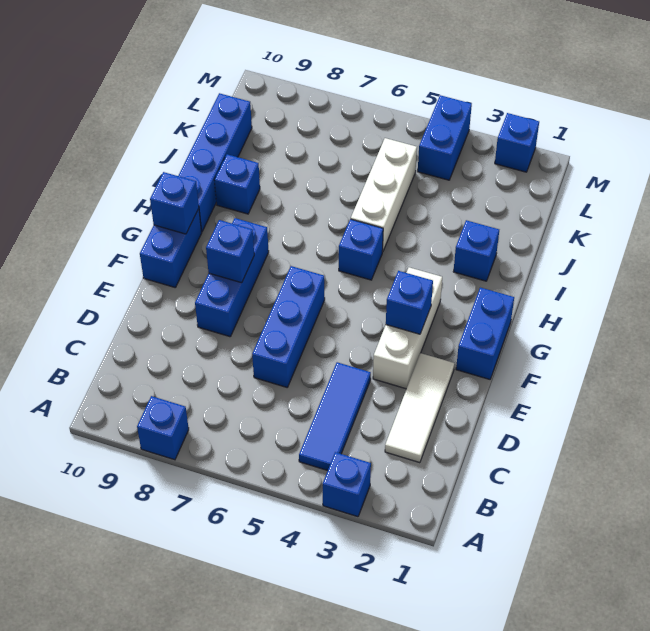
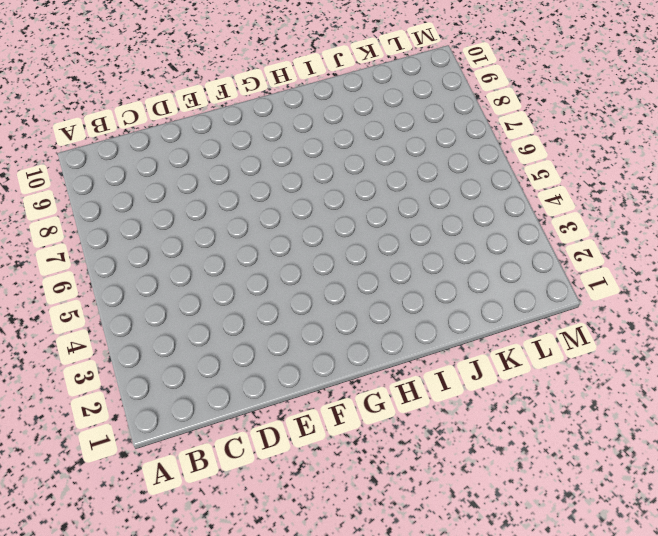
none -> blue brick A3 level 1
none -> blue brick A8 level 1
none -> blue tile B4:D4 level 1

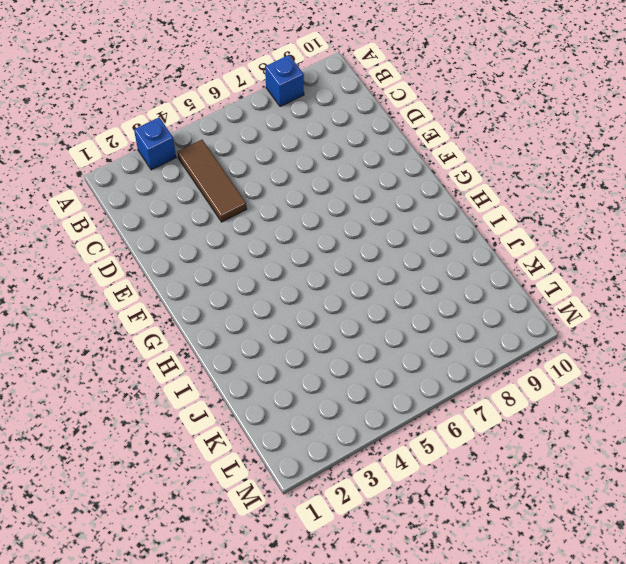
brown tile B4:D4 level 1 -> blue tile B4:D4 level 1
none -> white tile C2:E2 level 1
none -> blue brick D6:F6 level 1
none -> white brick E3:G3 level 1

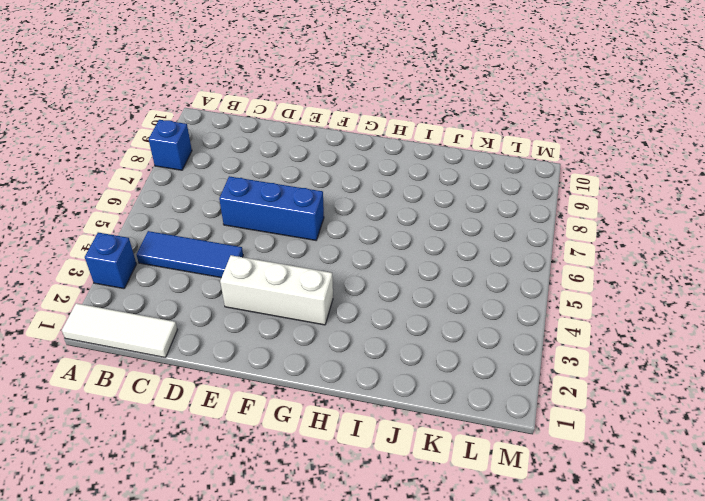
white tile A1:C1 level 1 -> white tile C2:E2 level 1
none -> blue brick E8:G8 level 1
none -> blue brick F1:G1 level 1
none -> blue brick F10:G10 level 1

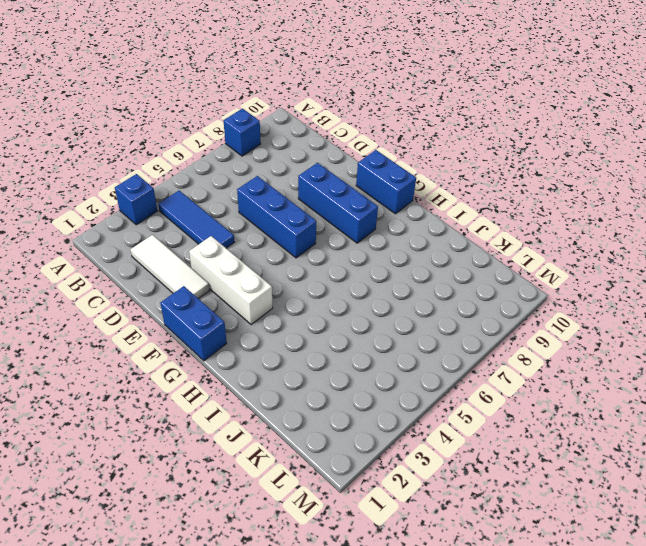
none -> blue brick H5 level 1
none -> blue brick H10:K10 level 1
none -> blue brick I2 level 1

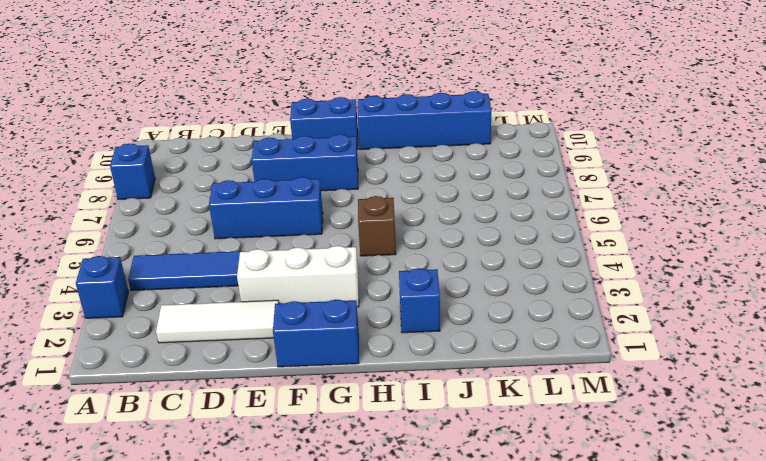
brown brick H5 level 1 -> blue brick H5 level 1
none -> white brick I5:K5 level 1
none -> blue brick I9 level 1
none -> blue brick L4:M4 level 1

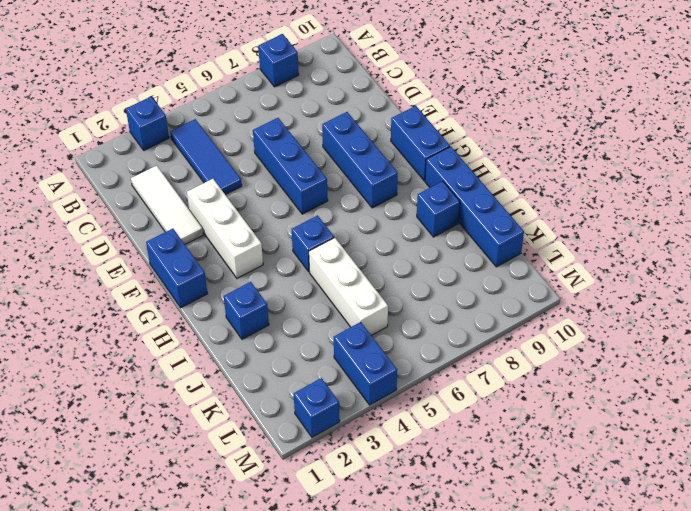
none -> blue brick F3 level 2
none -> blue brick F8 level 2
none -> blue brick G10 level 2

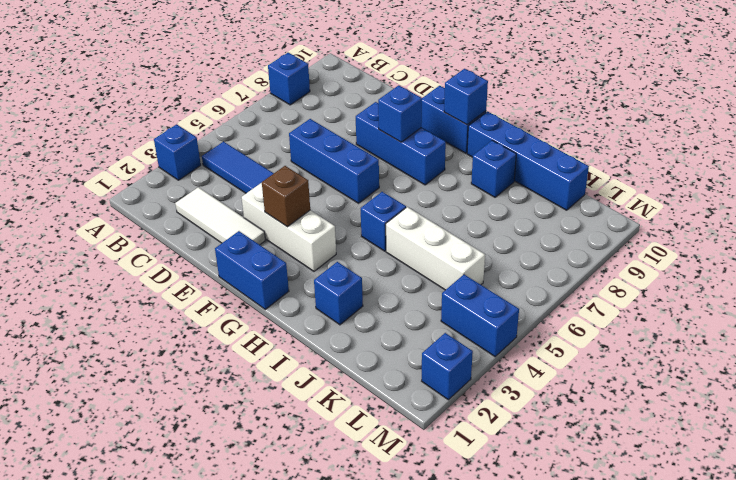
brown brick F3 level 2 -> blue brick F3 level 2

